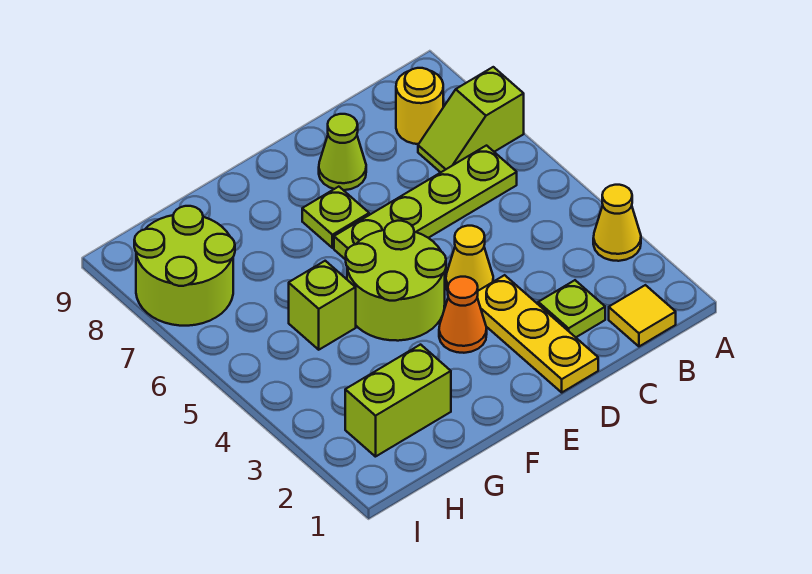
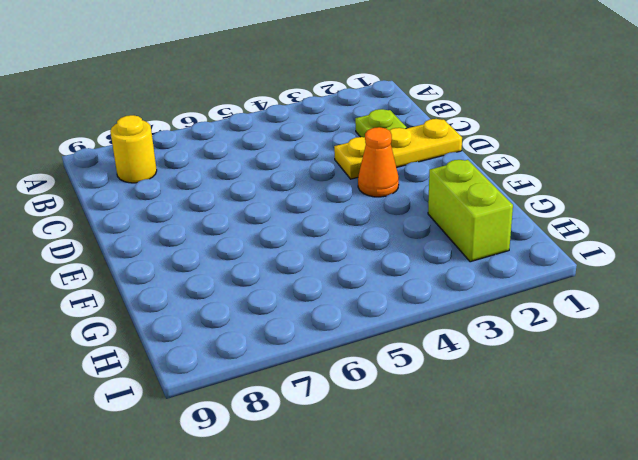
none -> yellow cone A3 level 1
none -> lime slope A7:B7 level 1 top A
none -> yellow tile B1 level 1

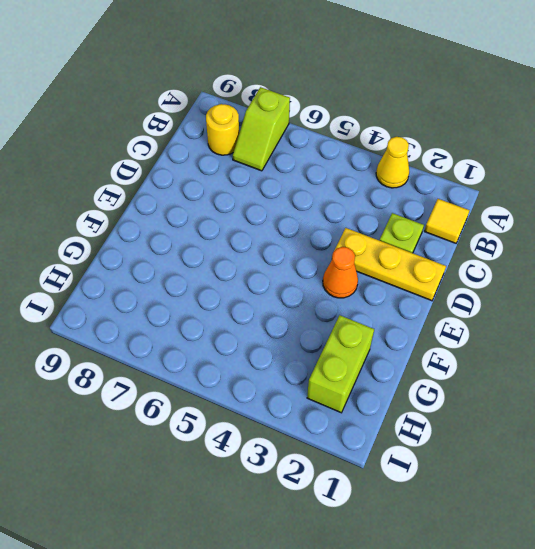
none -> lime plate B6:E6 level 1
none -> yellow cone D4 level 1
none -> lime cone D8 level 1

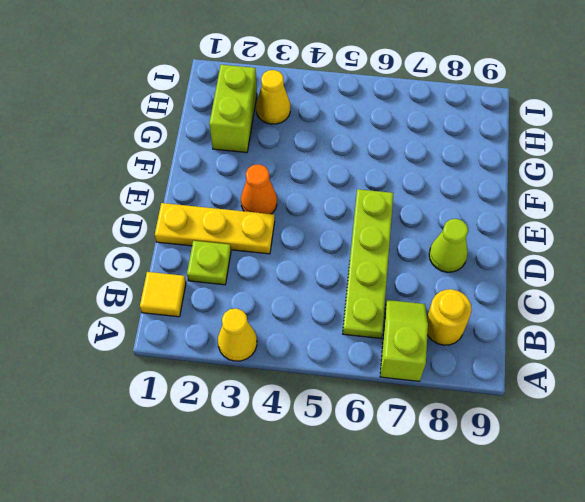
yellow cone H3 level 1 -> yellow cone D4 level 1
none -> lime round brick E4:F5 level 1
none -> lime plate E7 level 1
none -> lime brick G5 level 1

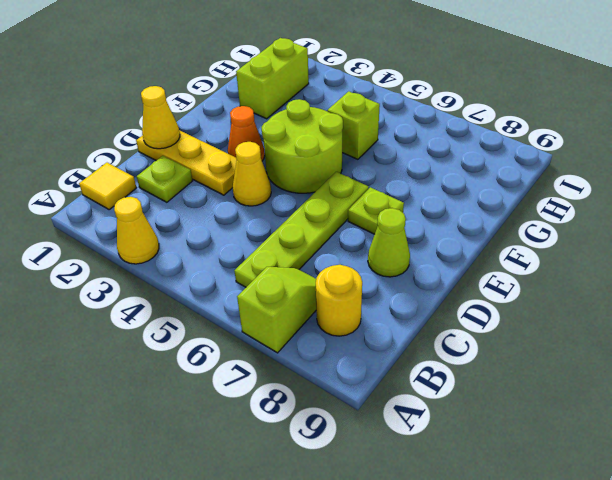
yellow cone D1 level 2 -> none
none -> lime round brick H7:I8 level 1

